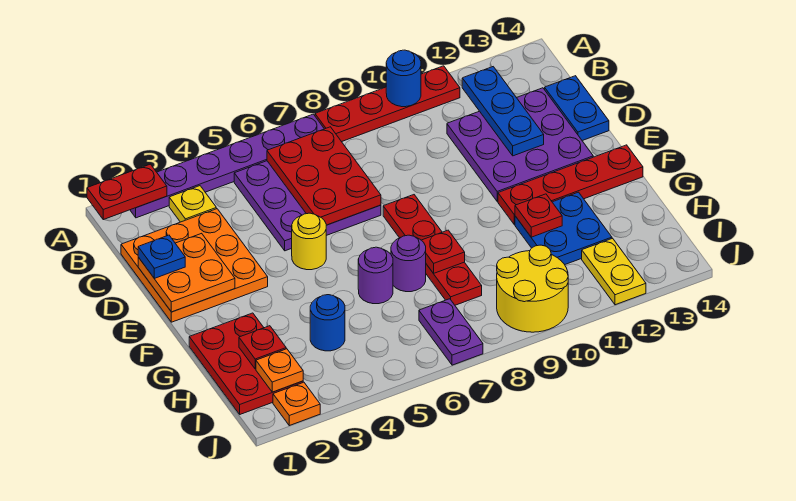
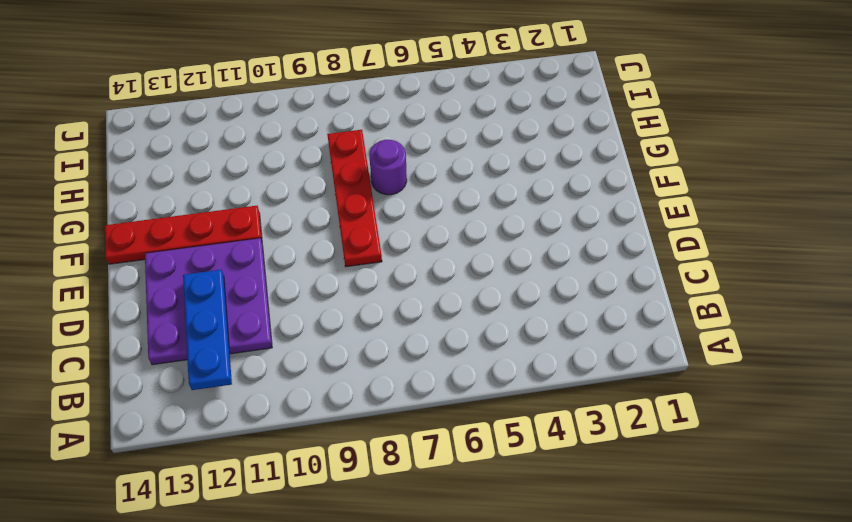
none -> purple plate A2:A7 level 1
none -> red plate A8:A11 level 1
none -> yellow plate B3 level 1

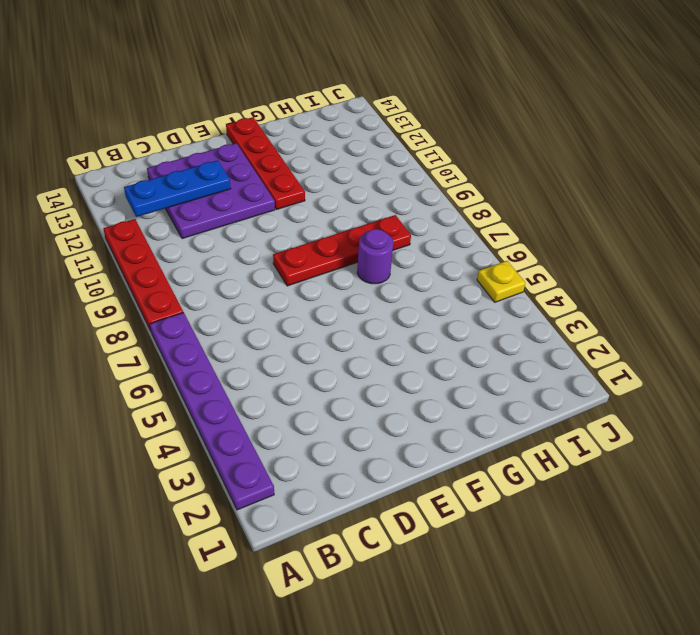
yellow plate J5 level 1 -> yellow plate B3 level 1
none -> purple plate B5:D7 level 1
none -> orange plate C1:E3 level 1
none -> blue plate C14:D14 level 1

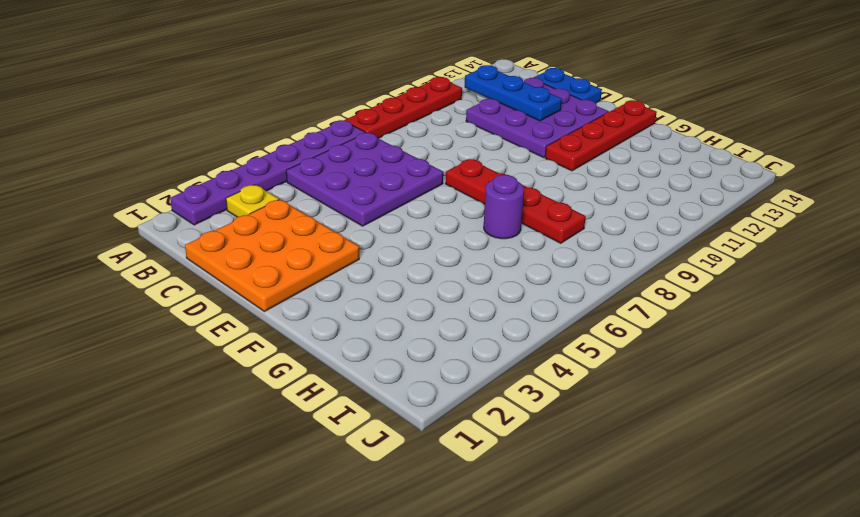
none -> yellow round brick E5 level 1
none -> red plate G1:I2 level 1
none -> purple round brick G6 level 1

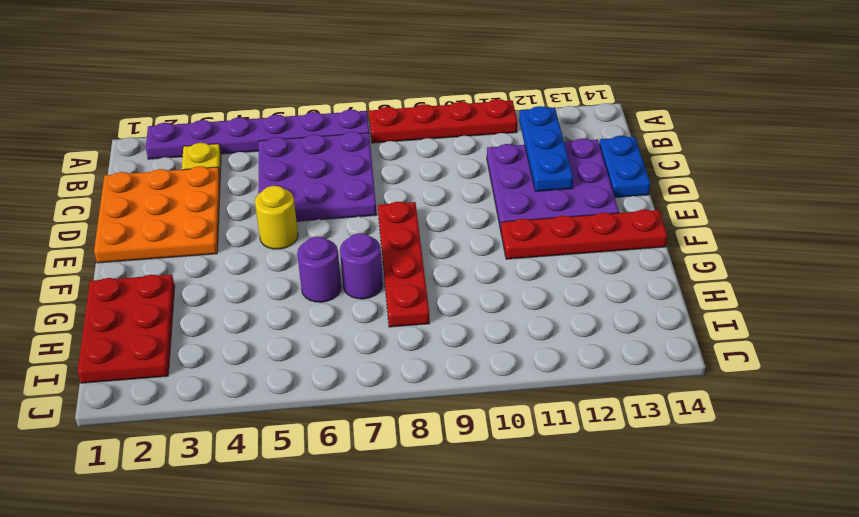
none -> blue plate G11:H12 level 1
none -> blue round brick H4 level 1
none -> purple plate I7:J7 level 1

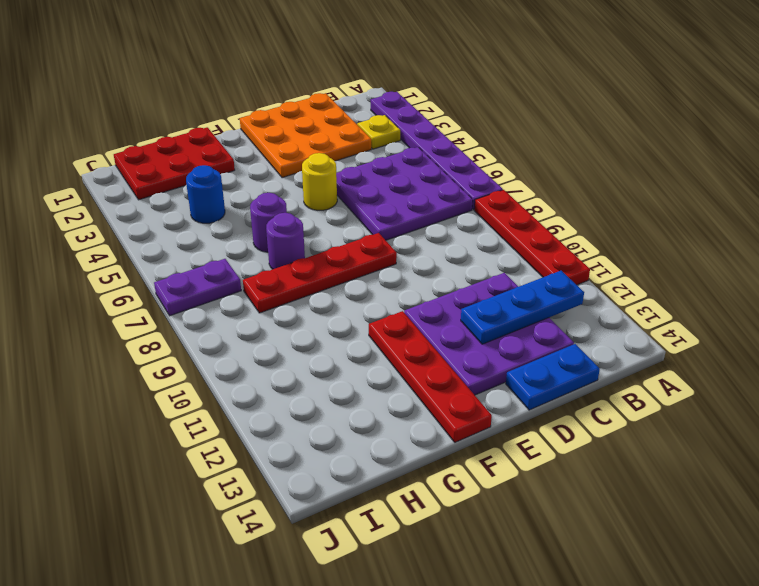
none -> blue plate G11:H12 level 1
none -> yellow round brick I9:J10 level 1
none -> yellow plate I12:J12 level 1

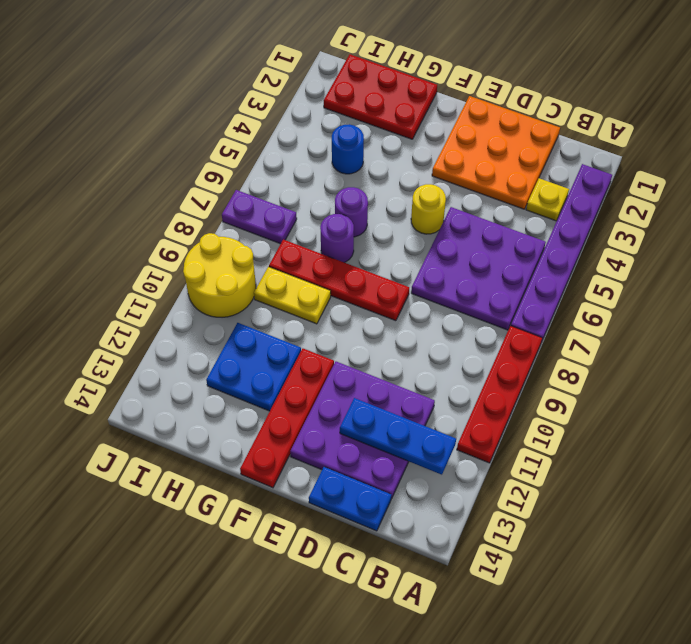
yellow plate G9:H9 level 1 -> yellow plate I12:J12 level 1
none -> orange plate J2 level 1
none -> red plate A1:A2 level 2
none -> blue round brick A10 level 2

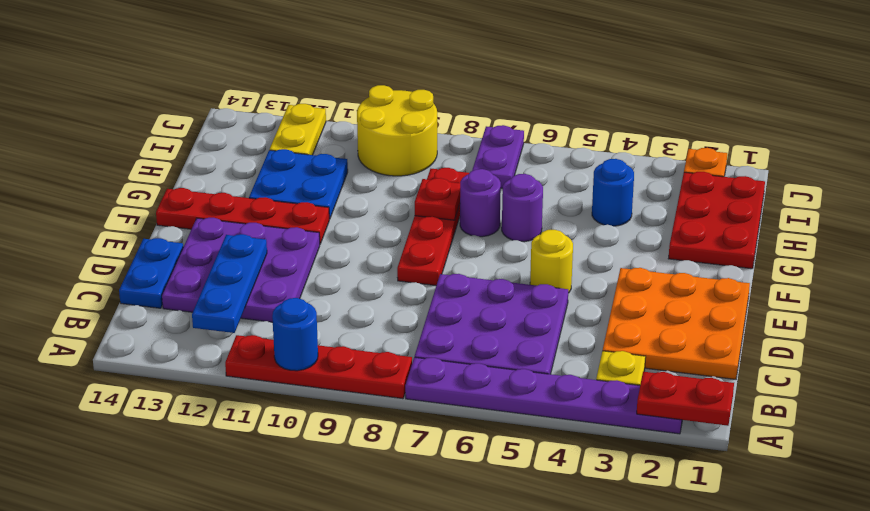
none -> red plate B6:D7 level 2
none -> orange plate D1:E2 level 2
none -> red plate G11 level 2

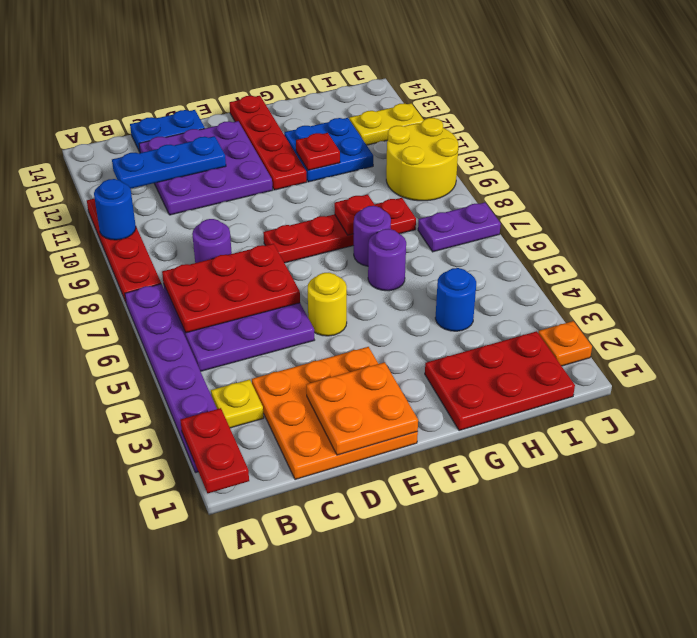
purple round brick C8 level 1 -> none
none -> red plate H2 level 2
none -> orange plate I2 level 2
none -> blue plate D1 level 3

